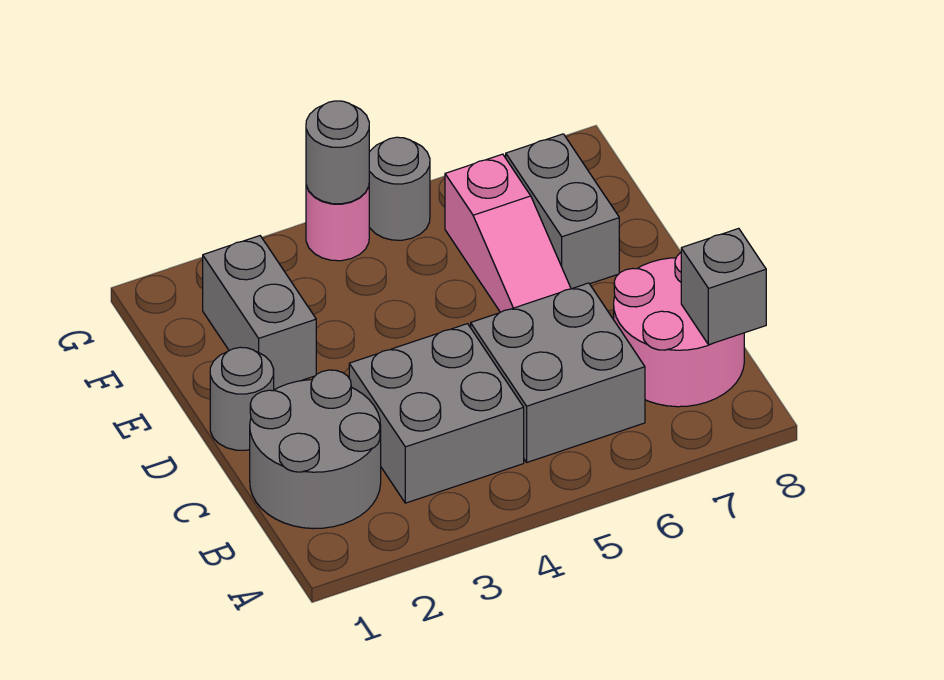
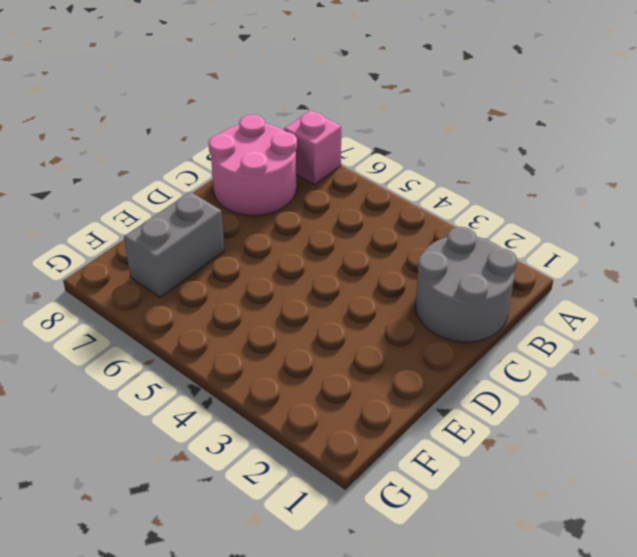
pink brick A7 level 1 -> none
none -> grey brick B3:C4 level 1
none -> grey brick B5:C6 level 1
none -> grey round brick D1 level 1

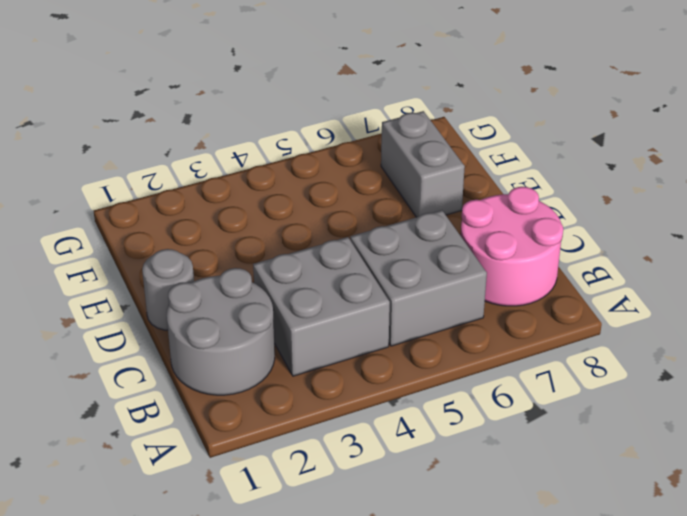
none -> pink slope D6:F6 level 1 top F
none -> grey brick E2:F2 level 1
none -> pink round brick G4 level 1

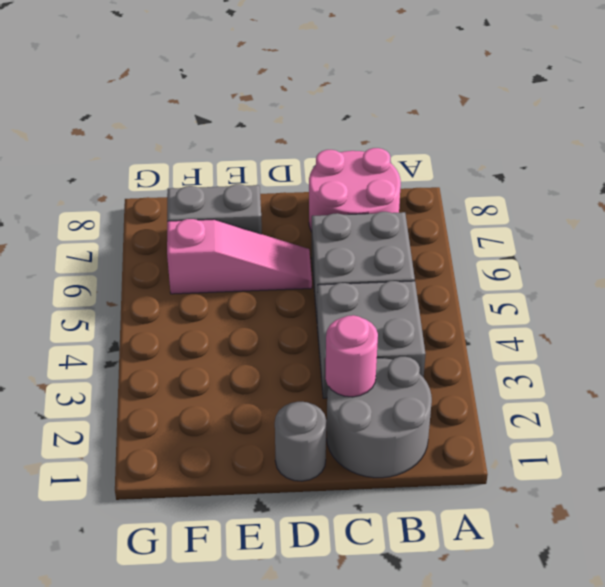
pink round brick C2 level 2 -> pink round brick G4 level 1
none -> grey brick E2:F2 level 1
none -> grey round brick G5 level 1
none -> grey brick B8 level 2

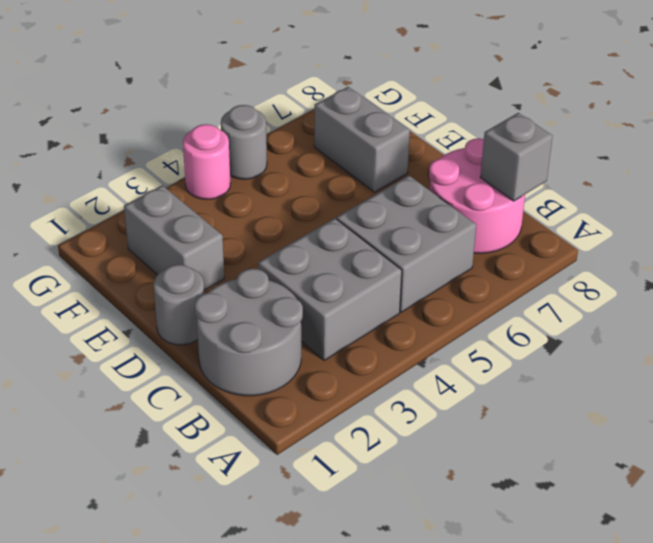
none -> pink slope D6:F6 level 1 top F
none -> grey round brick G4 level 2

